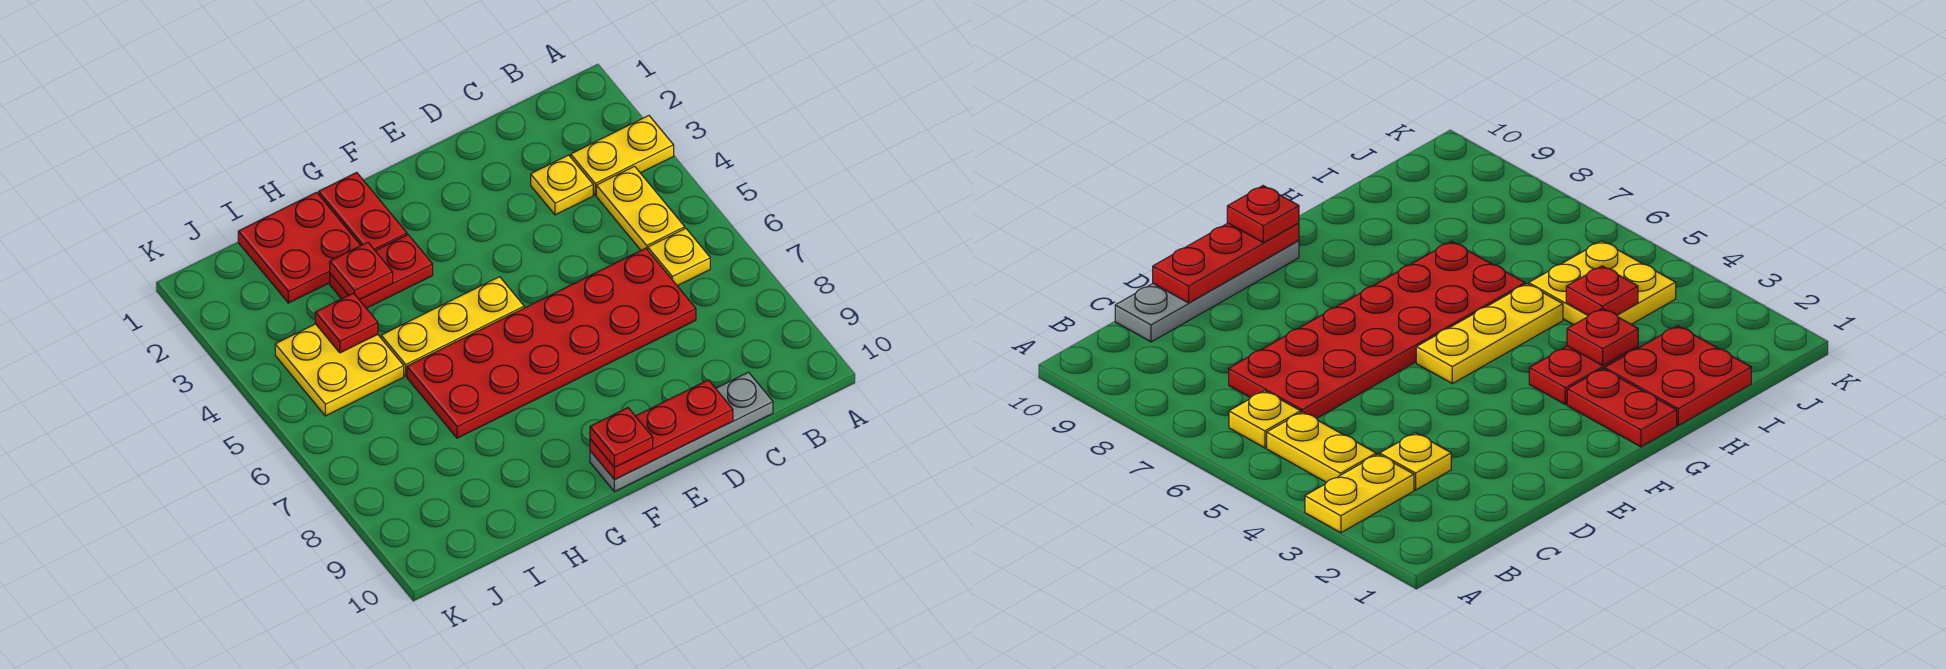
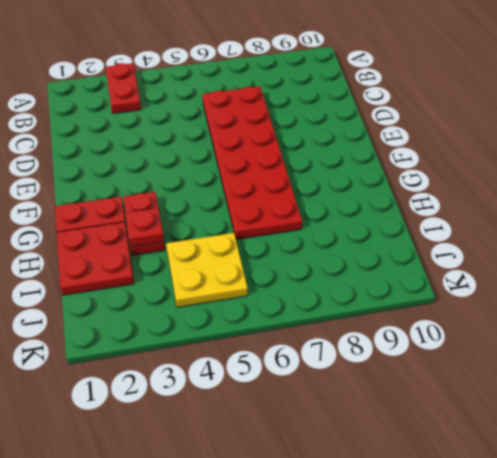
red plate A3:B3 level 1 -> yellow plate A3:B3 level 1
none -> yellow plate B4:B5 level 1
none -> yellow plate B6 level 1
none -> yellow plate C3 level 1

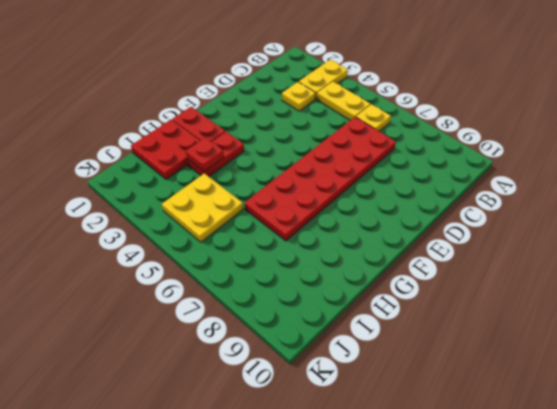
none -> grey plate C10:F10 level 1
none -> yellow plate F5:H5 level 1
none -> red plate D10:F10 level 2

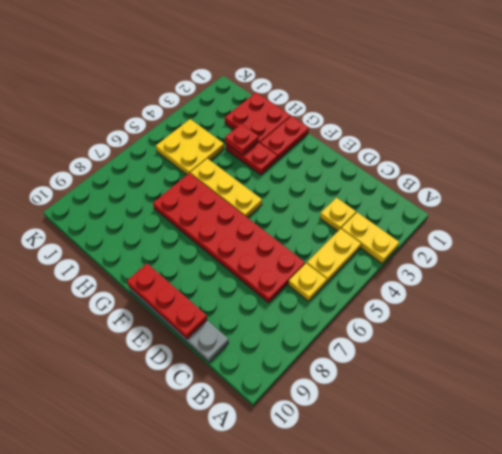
none -> red plate I4 level 2
none -> red plate F10 level 3

